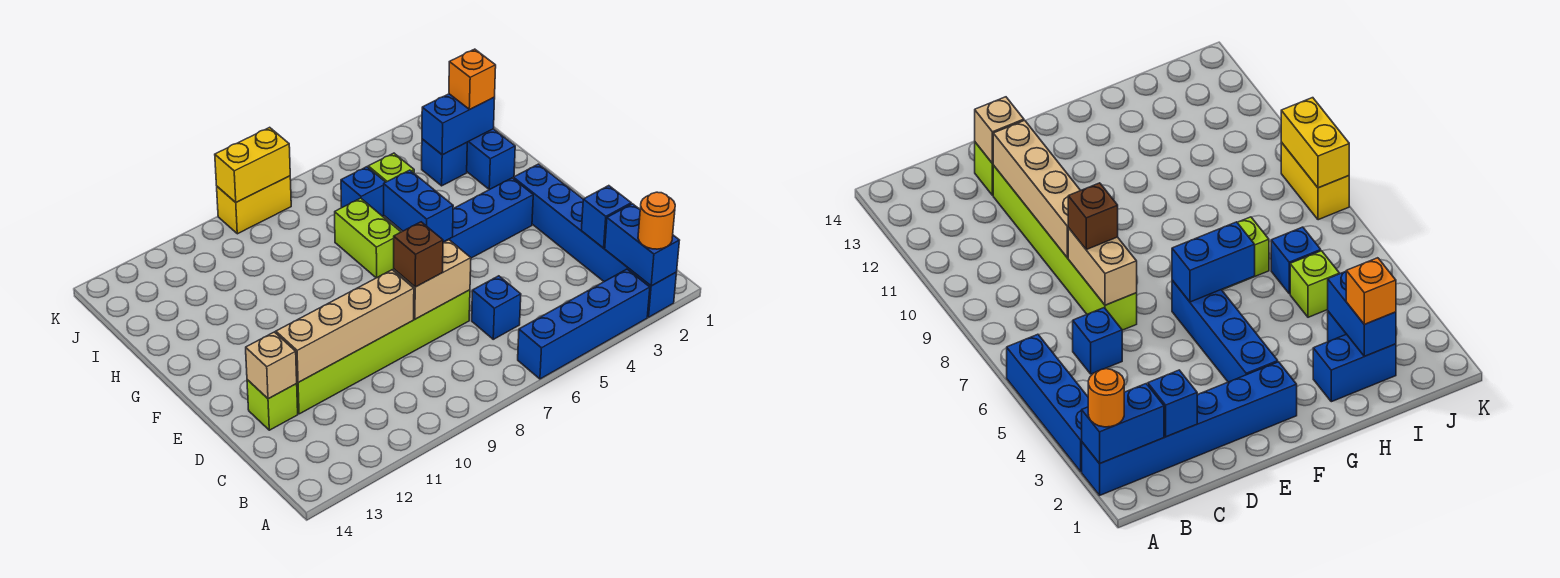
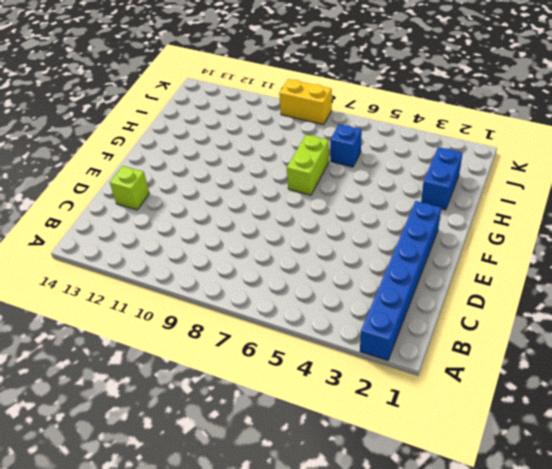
none -> blue brick A3:A6 level 1
none -> blue brick C6 level 1
none -> lime brick D7:D12 level 1

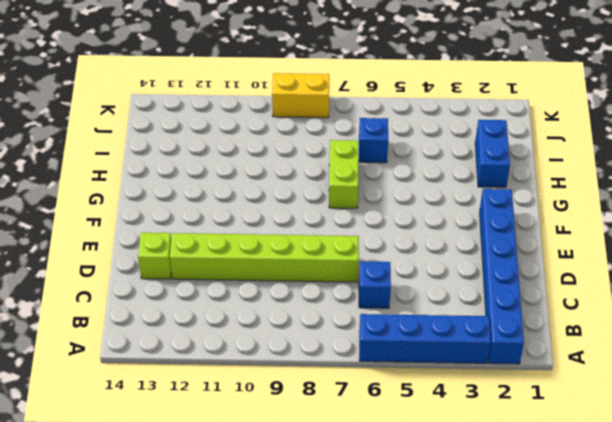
none -> blue brick F3:F6 level 1
none -> blue brick I3 level 1
none -> lime brick I5 level 1

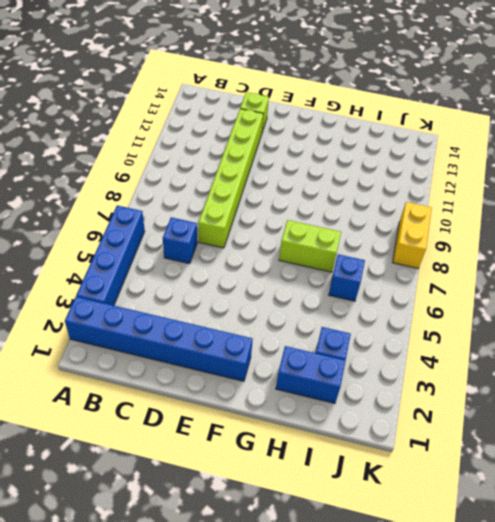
none -> blue brick F3:F6 level 1
none -> lime brick I5 level 1
none -> blue brick A2:B2 level 2

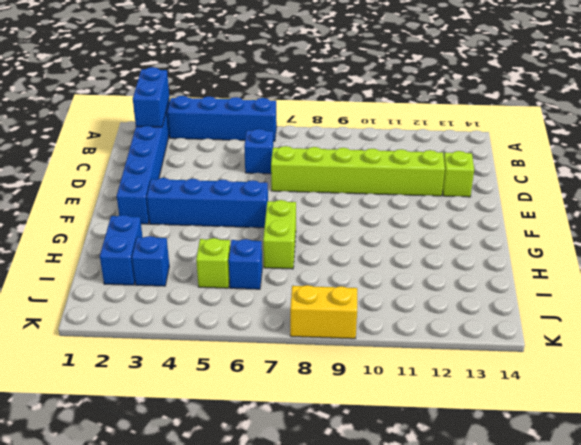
none -> blue brick C2 level 2
none -> tan brick D7:D8 level 2
none -> tan brick D9:D12 level 2

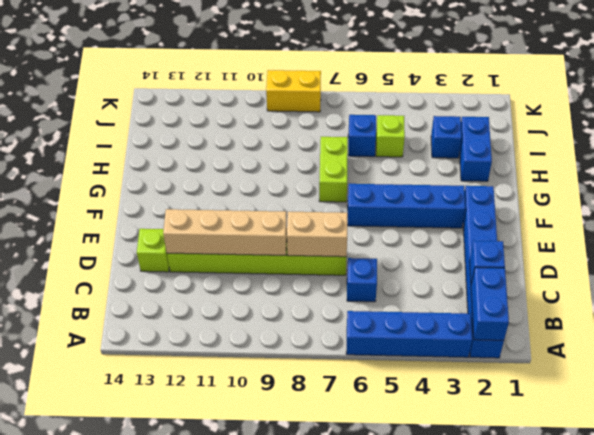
none -> tan brick D13 level 2
none -> blue brick F6:G6 level 2
none -> blue brick I2:I3 level 2

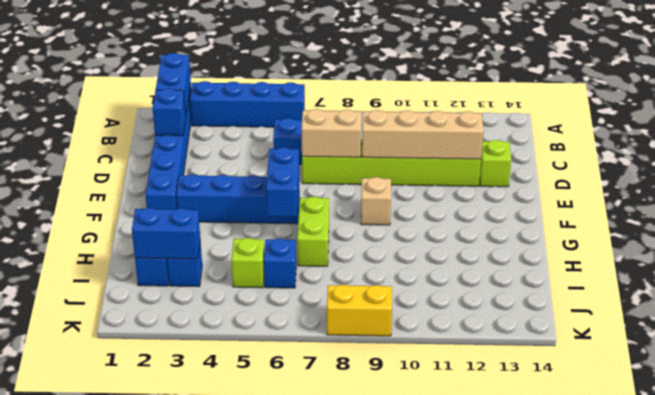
tan brick F9 level 1 -> tan brick D13 level 2
none -> yellow brick K8:K9 level 2
none -> orange round brick A2 level 3
none -> brown brick D8 level 3

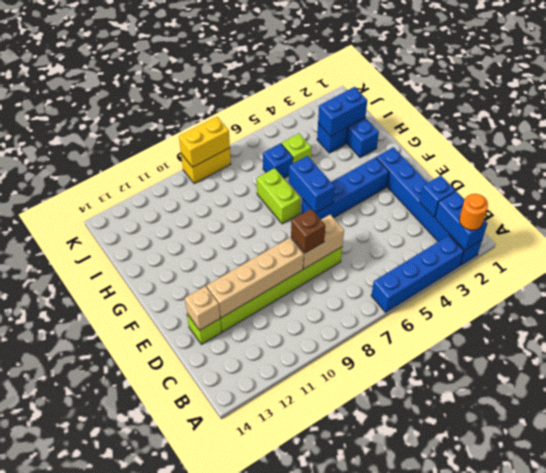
none -> blue brick C6 level 1
none -> orange brick I2 level 3

